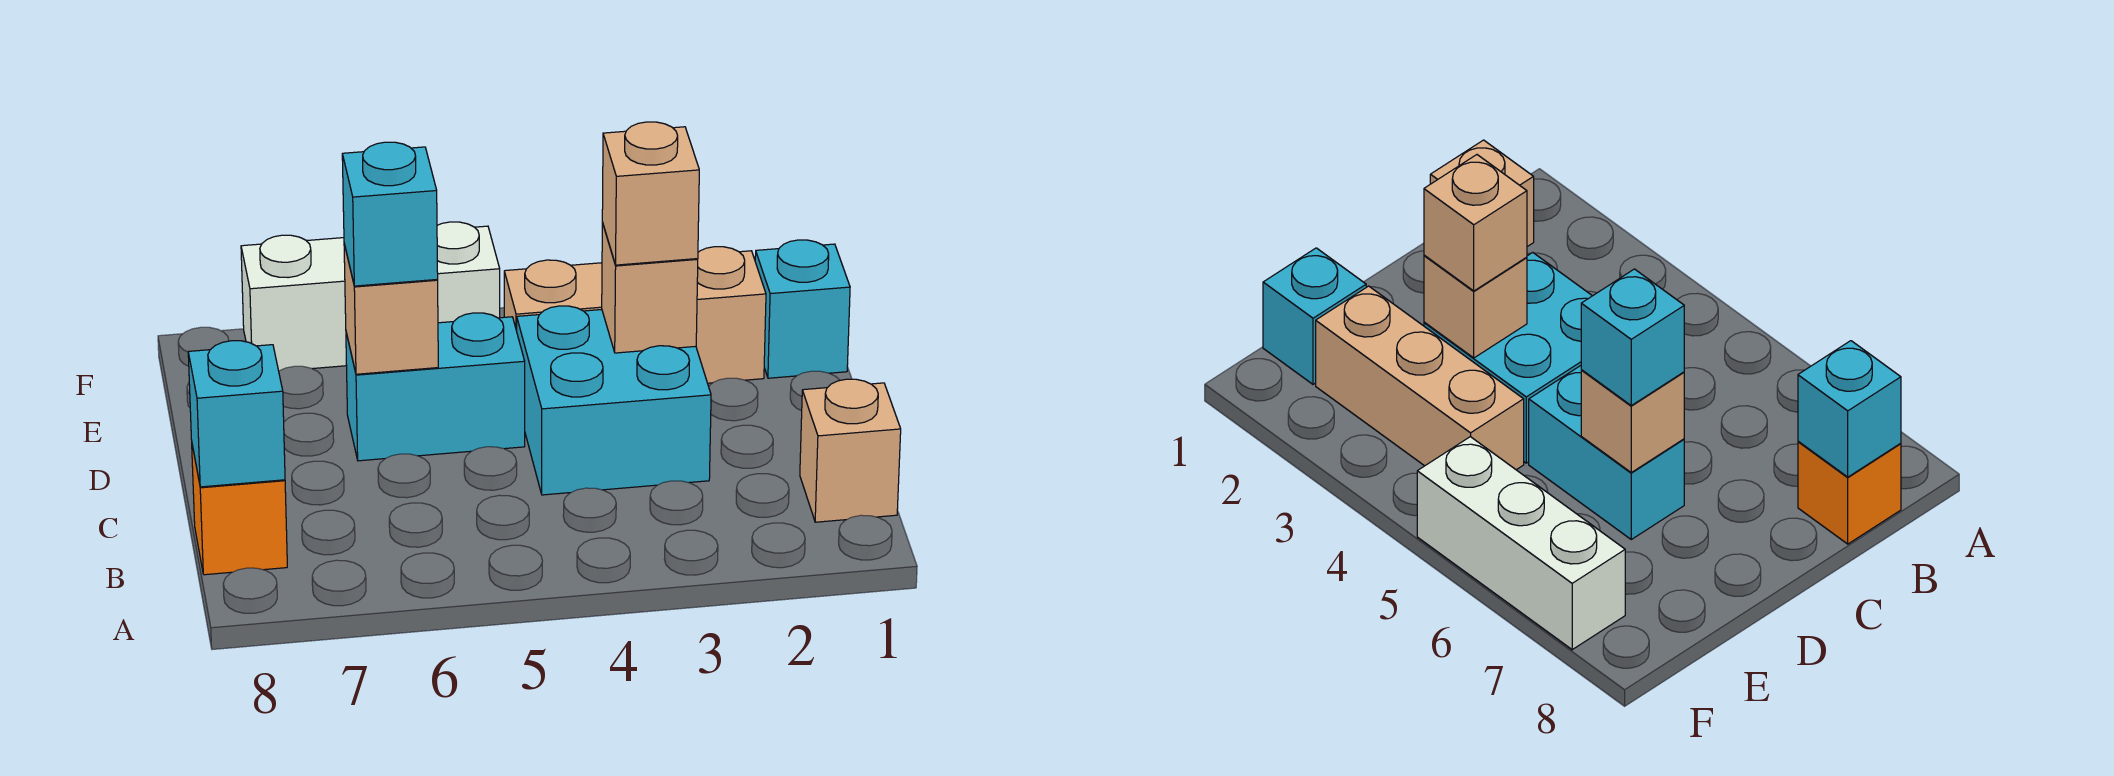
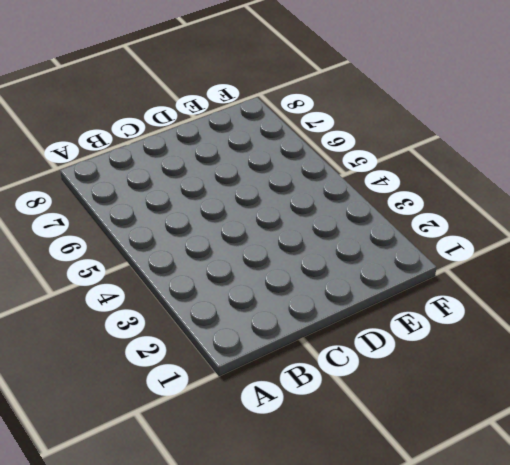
none -> tan brick B1 level 1
none -> orange brick B8 level 1
none -> cyan brick C3:D4 level 1

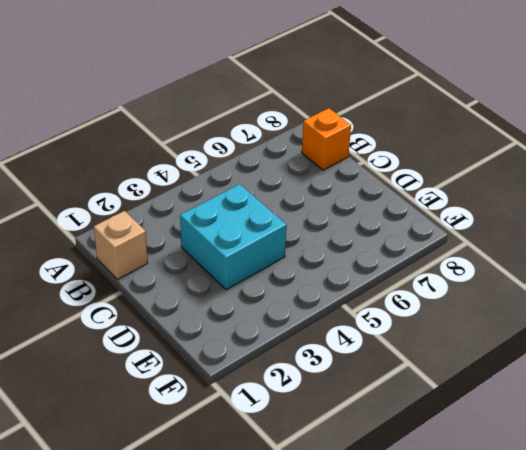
none -> cyan brick D5:D6 level 1
none -> cyan brick E1 level 1
none -> tan brick E2:E4 level 1

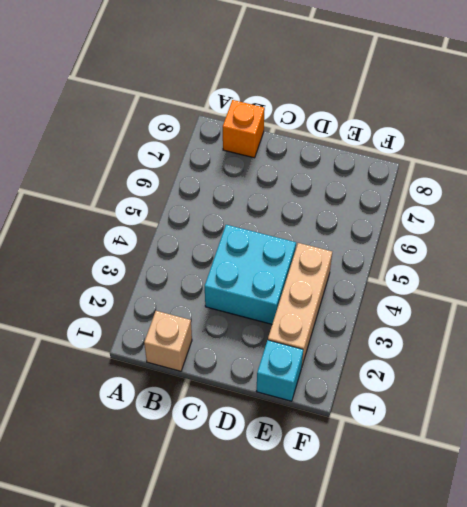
none -> cyan brick D5:D6 level 1
none -> white brick F5:F7 level 1
none -> cyan brick B8 level 2

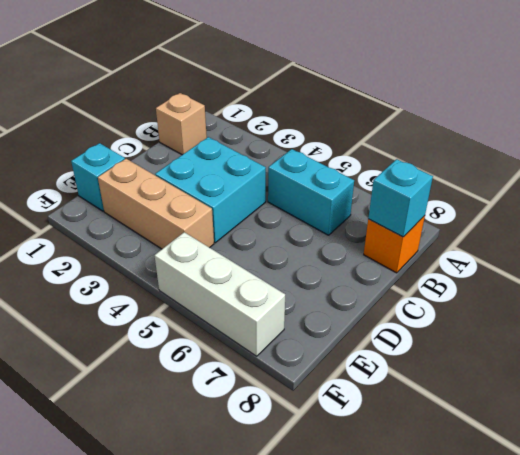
cyan brick B5:B6 level 1 -> cyan brick D5:D6 level 1
none -> tan brick D3 level 2
none -> tan brick D6 level 2
none -> tan brick D3 level 3

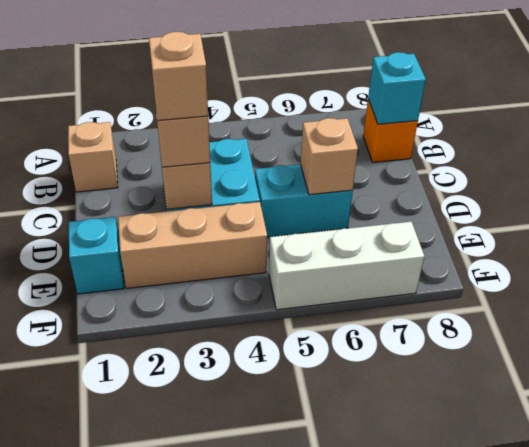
tan brick D3 level 4 -> none
none -> cyan brick D6 level 3

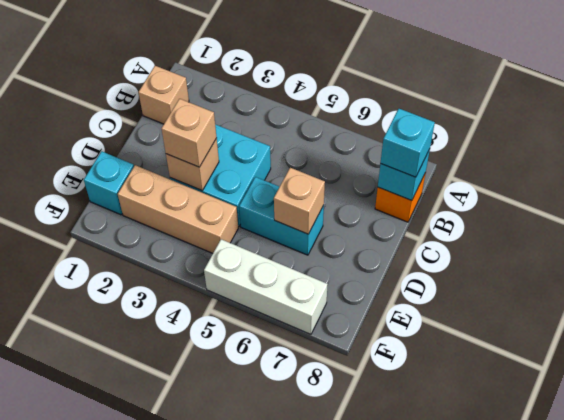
cyan brick B8 level 3 -> cyan brick D6 level 3

